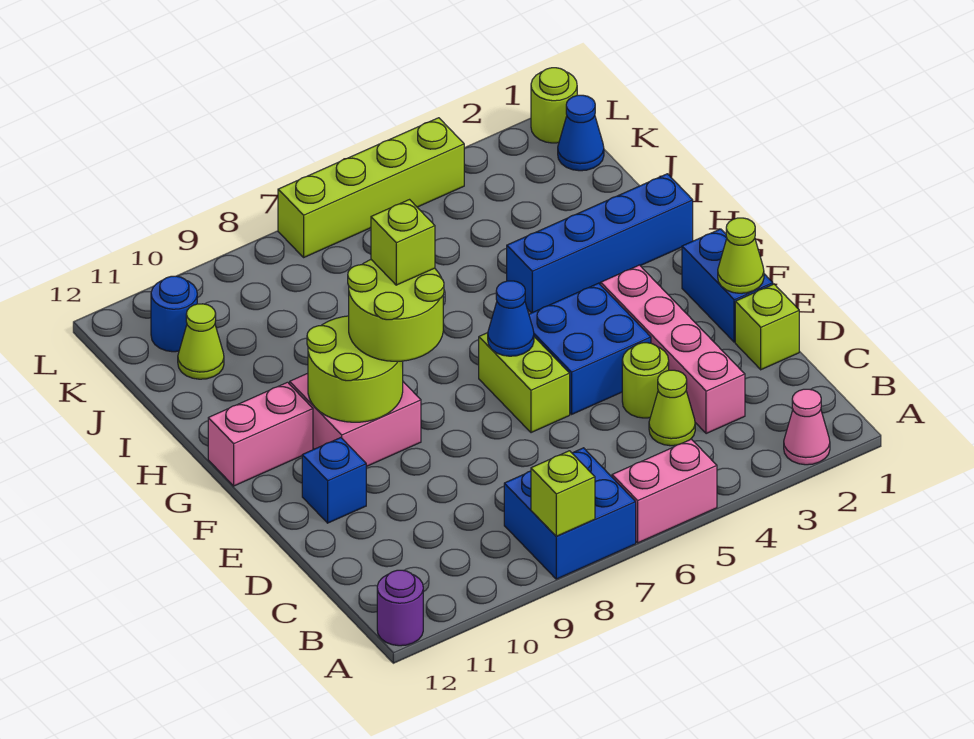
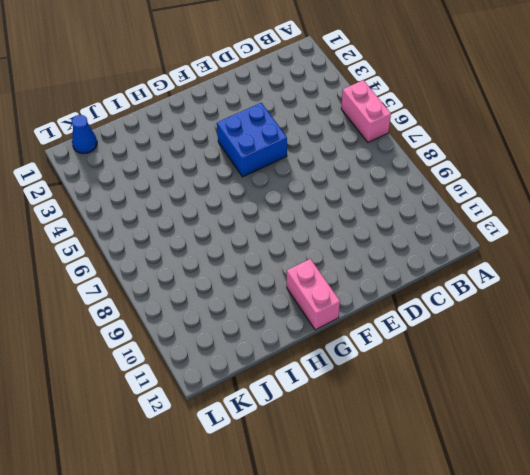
none -> pink cone A2 level 1
none -> blue brick A7:B8 level 1
none -> purple round brick A12 level 1

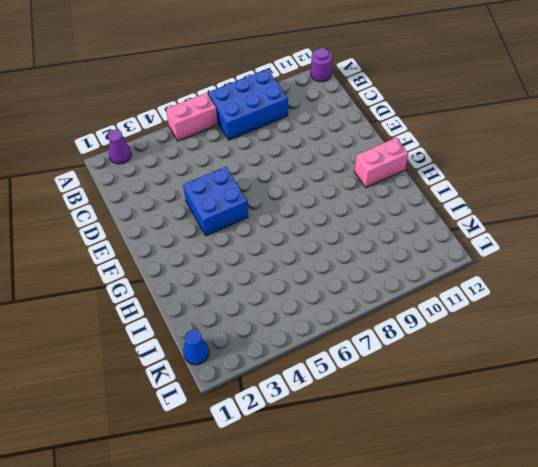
purple cone A2 level 1 -> pink cone A2 level 1
blue brick A7:B9 level 1 -> blue brick A7:B8 level 1
none -> pink brick C3:F3 level 1
none -> lime cone C4 level 1
none -> lime brick D1 level 1

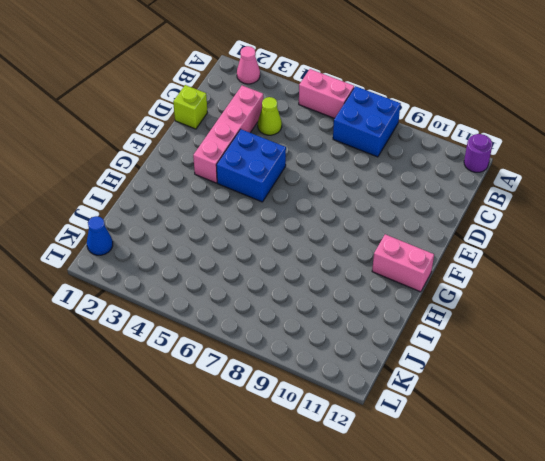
none -> lime round brick D4 level 1
none -> blue brick E1:F1 level 1
none -> lime brick E6:F6 level 1

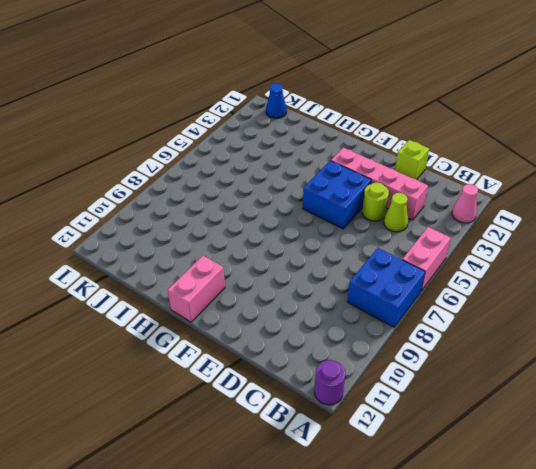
none -> blue brick E1:F1 level 1
none -> lime brick E6:F6 level 1
none -> blue brick E11 level 1

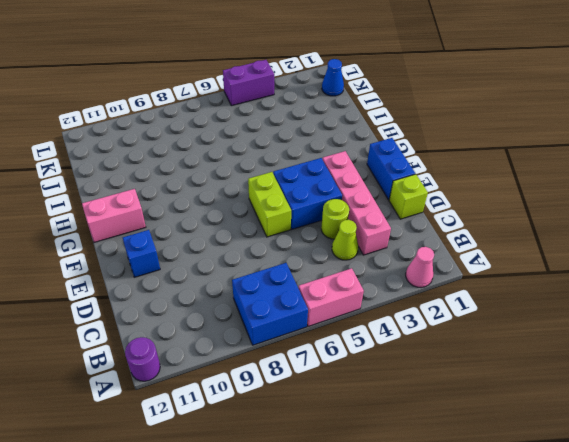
purple brick L4:L5 level 1 -> lime brick L4:L7 level 1
none -> pink brick F9:G10 level 1
none -> blue brick H1:H4 level 1
none -> lime cone J11 level 1

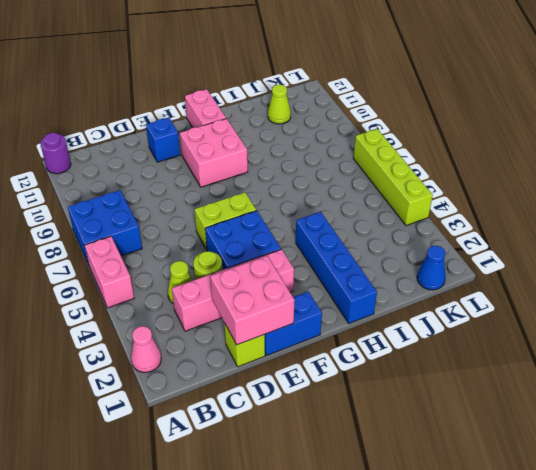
pink brick D1:E2 level 2 -> lime cone E1 level 2
none -> blue round brick K11 level 1
none -> lime round brick L1 level 1
none -> lime brick A8 level 2

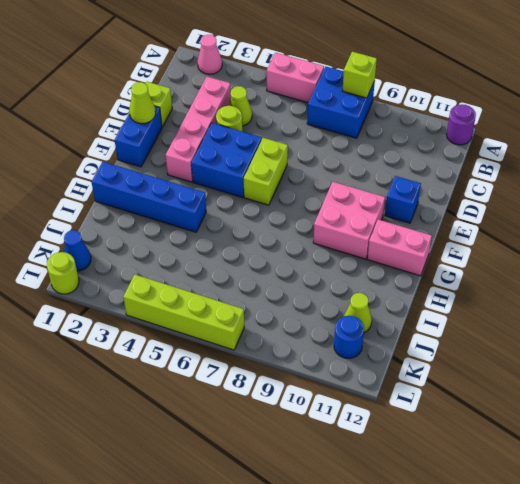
none -> blue cone F6 level 2
none -> lime round brick F9:G10 level 2
none -> lime round brick F8:G9 level 3

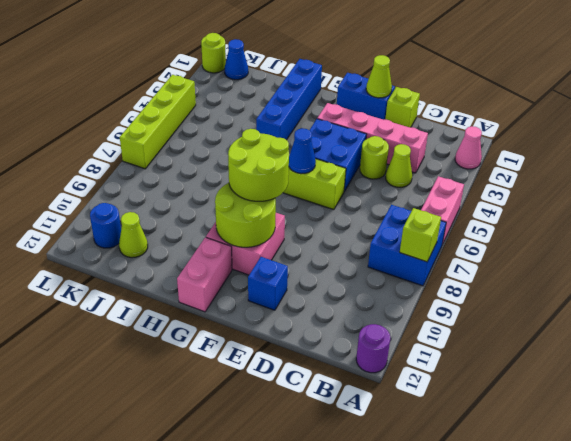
none -> lime brick G8 level 4

